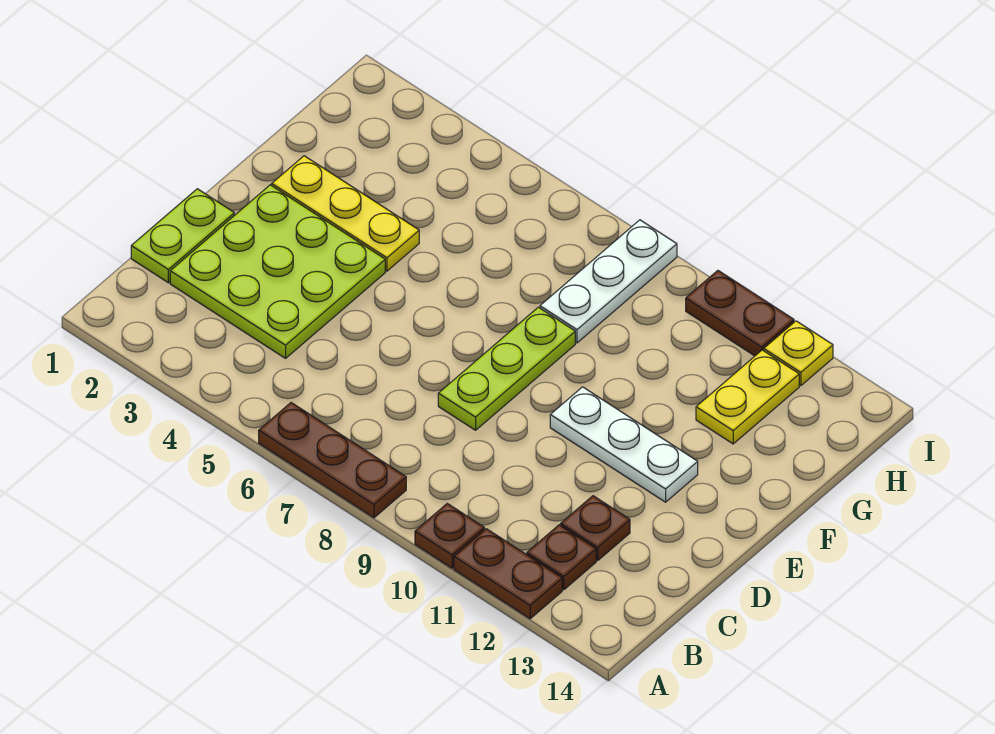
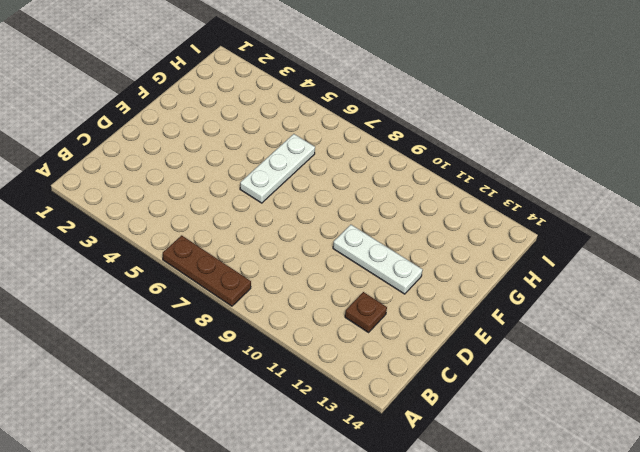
white plate E6:G6 level 1 -> white plate G8:I8 level 1
none -> brown plate A10 level 1
none -> brown plate A11:A12 level 1
none -> brown plate B12 level 1

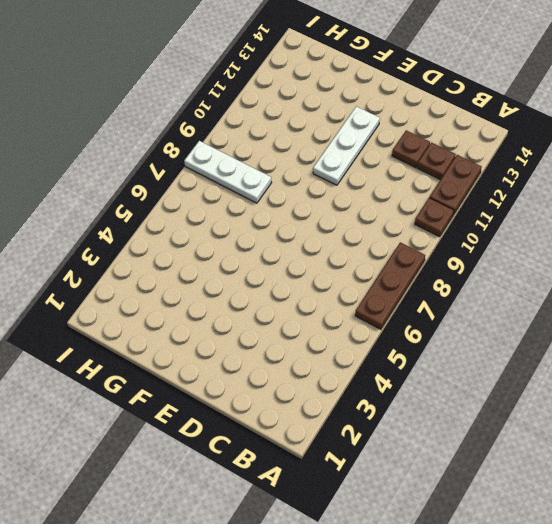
none -> lime plate C1:D1 level 1
none -> lime plate C2:E4 level 1
none -> lime plate D8:F8 level 1

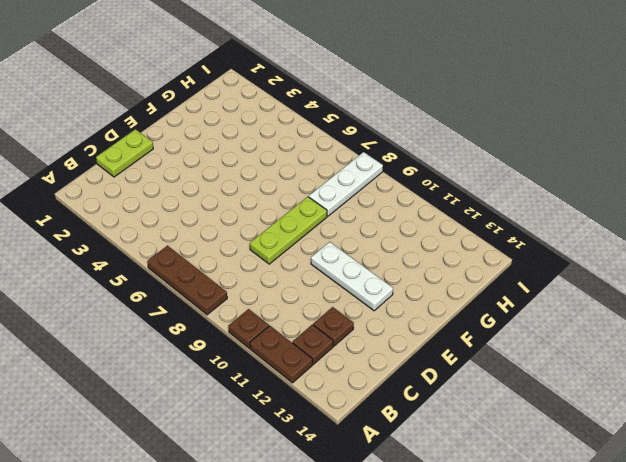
none -> lime plate C2:E4 level 1
none -> yellow plate F2:F4 level 1
none -> yellow plate G12:H12 level 1

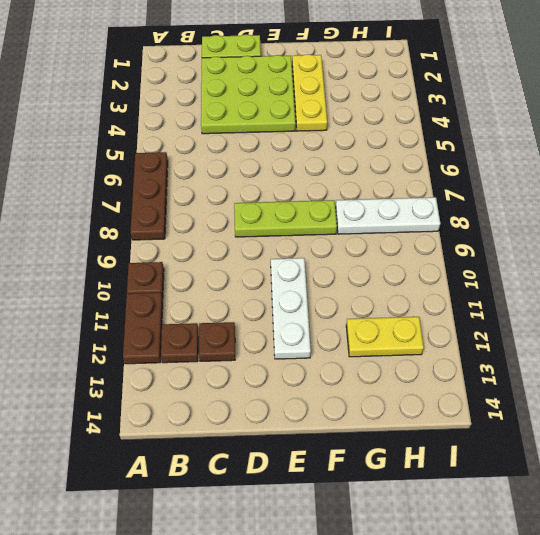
none -> brown plate I10:I11 level 1
none -> yellow plate I12 level 1

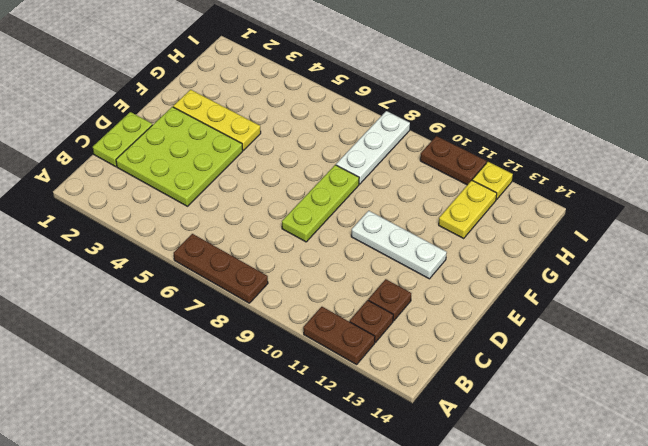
none -> brown plate A10 level 1

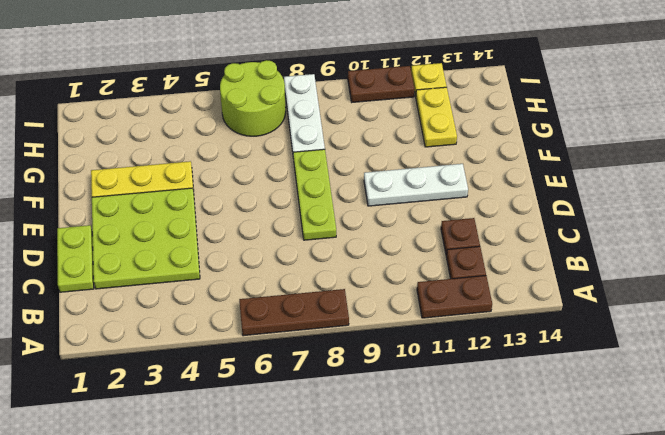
lime round brick H6:I7 level 1 -> none
none -> brown plate A10 level 1

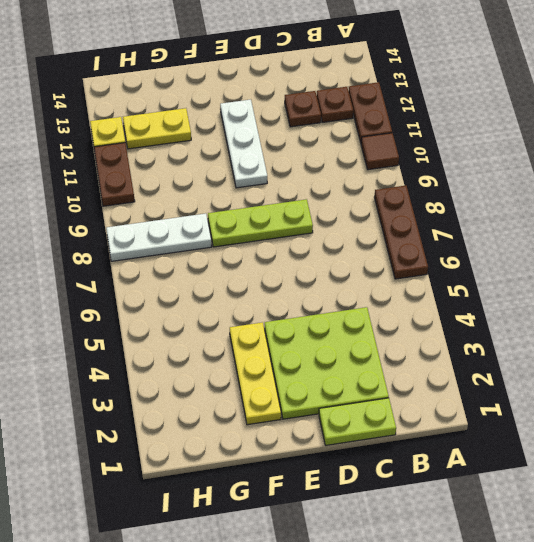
brown tile A10 level 1 -> brown plate A10 level 1

